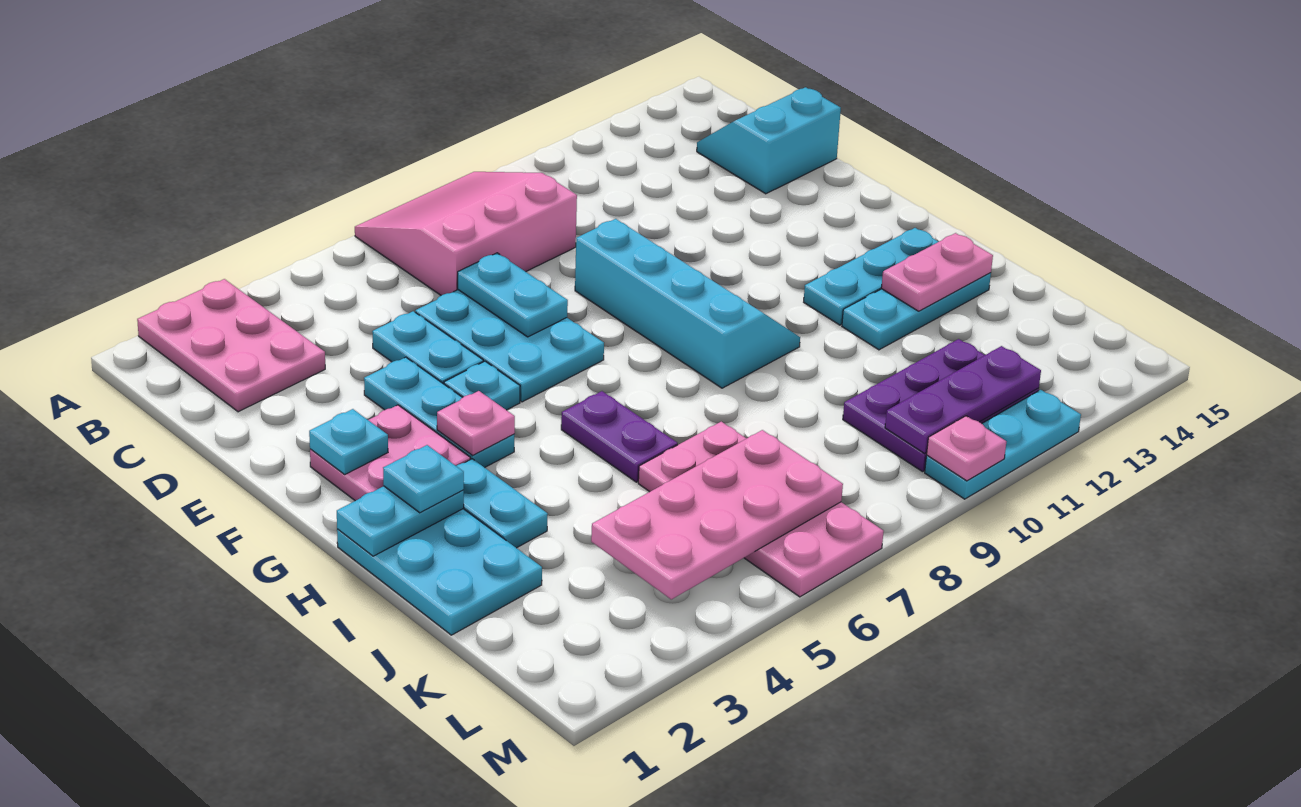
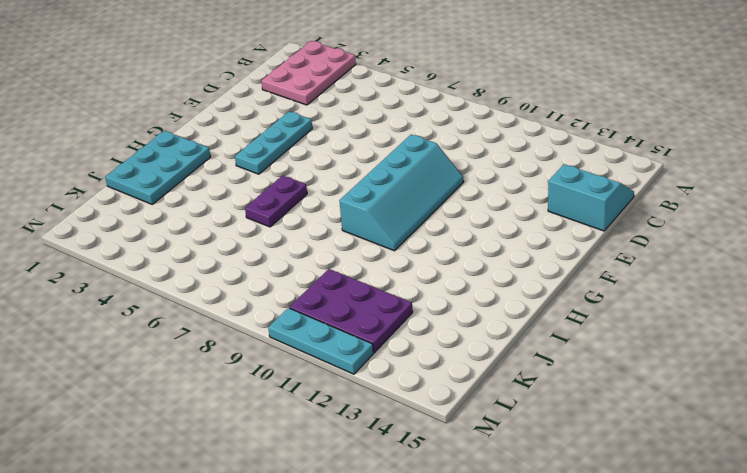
none -> pink slope A7:C9 level 1 top C
none -> cyan plate D5:E5 level 1
none -> cyan plate D6:F7 level 1

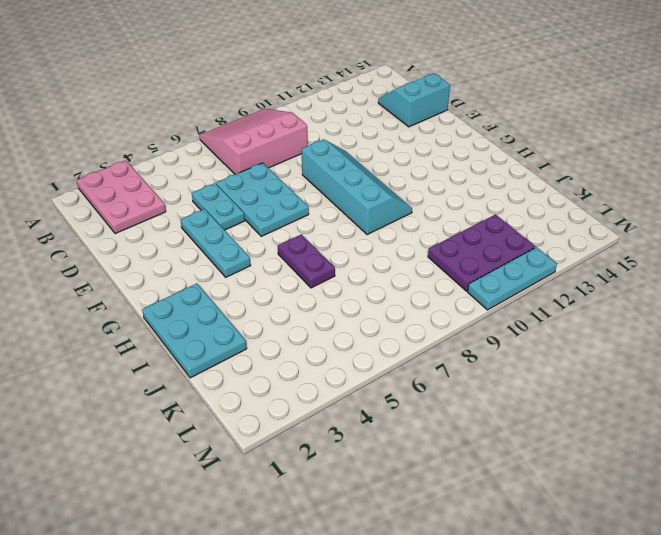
none -> pink plate F2:G3 level 1
none -> cyan plate F5 level 1
none -> cyan plate H3:I3 level 1

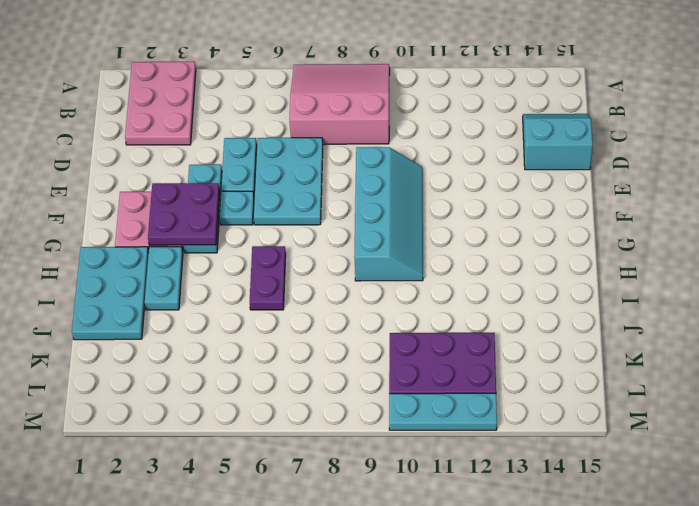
purple plate F3:G4 level 2 -> pink plate G4 level 2
none -> cyan plate H12:H14 level 1
none -> cyan plate I12:I14 level 1
none -> pink plate J6:M7 level 1

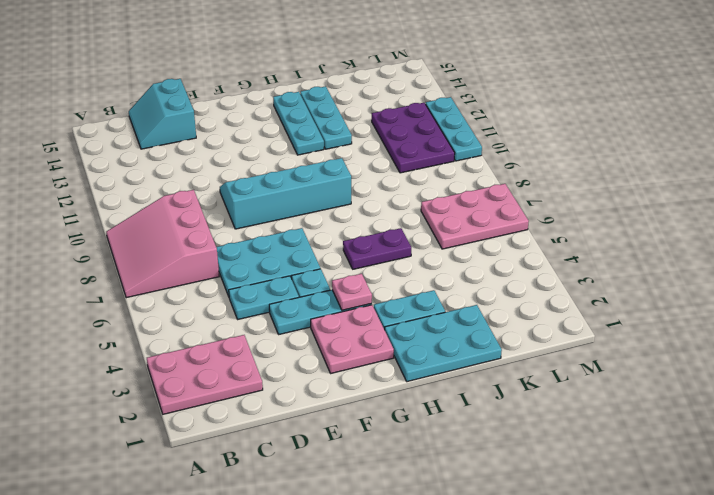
pink plate K6:M7 level 1 -> pink plate J6:M7 level 1
none -> cyan plate D7:E7 level 2
none -> cyan plate F2 level 2
none -> cyan plate H1:H2 level 2

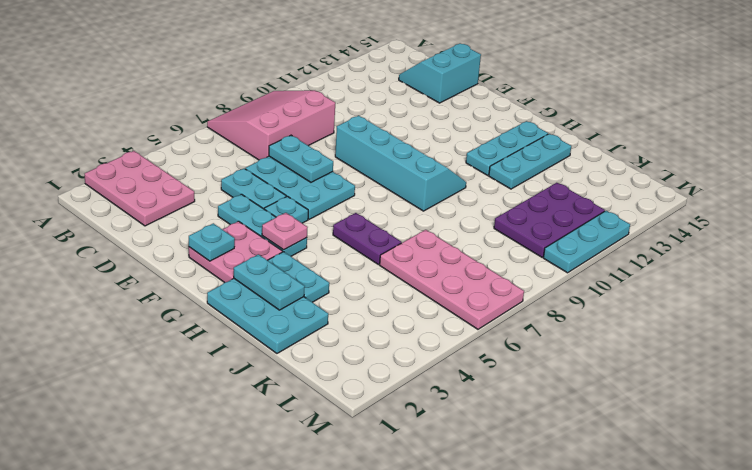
cyan plate H2:I2 level 2 -> cyan plate H1:H2 level 2
none -> pink plate I13:I14 level 2
none -> pink plate K4:L7 level 2
none -> purple plate L10:L12 level 2

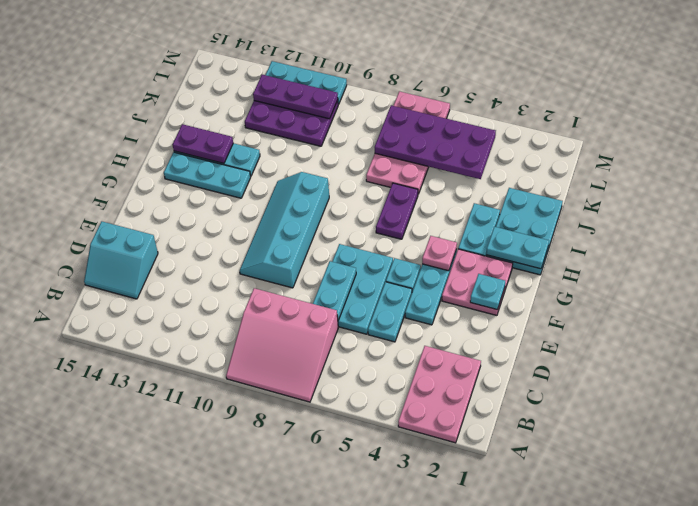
purple plate I13:I14 level 2 -> pink plate I13:I14 level 2
purple plate K4:L7 level 2 -> pink plate K4:L7 level 2
none -> pink plate M10 level 2
none -> cyan plate H2 level 3

